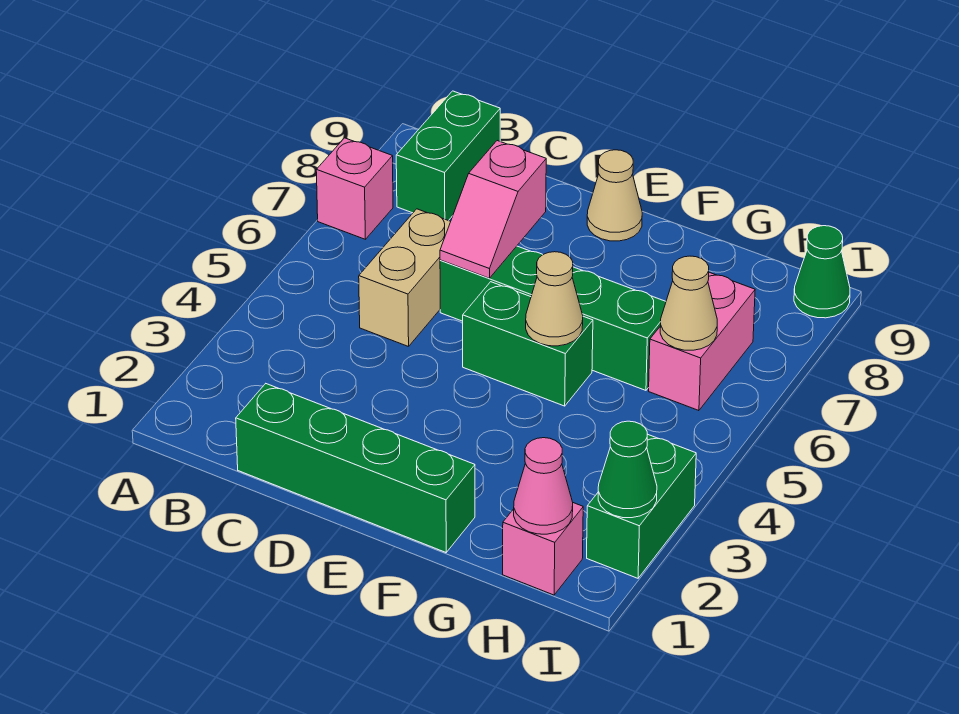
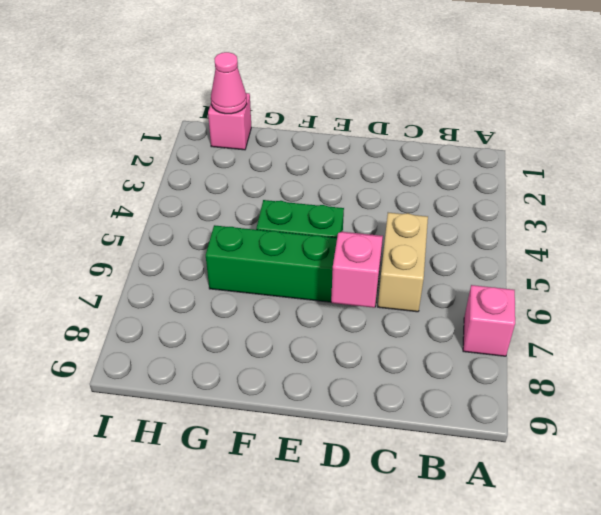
none -> green brick B8:B9 level 1
none -> green brick C1:F1 level 1
none -> tan cone E9 level 1

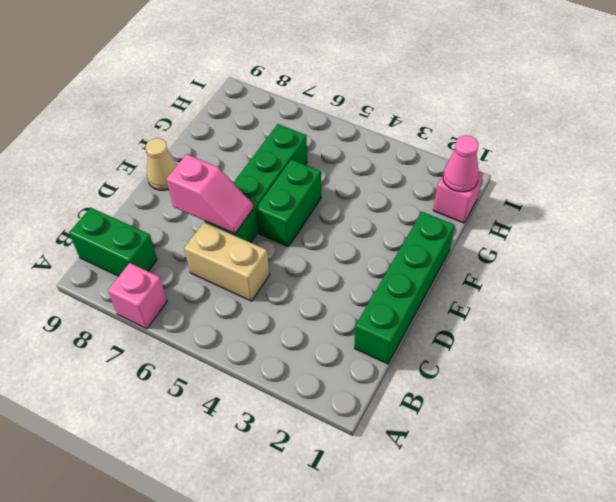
none -> pink brick H6:H7 level 1
none -> green brick I2:I3 level 1
none -> green cone I9 level 1

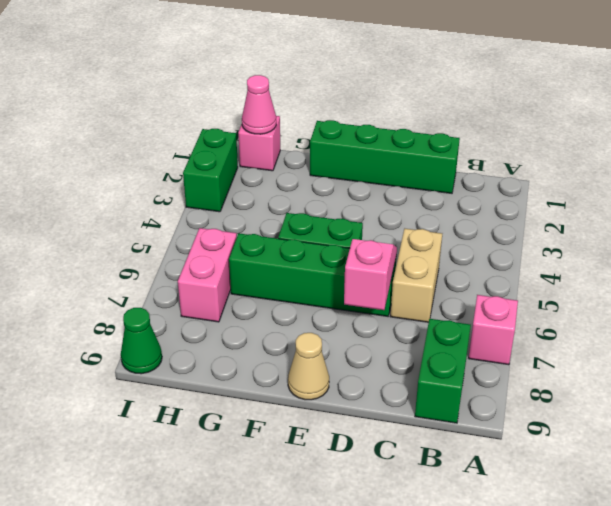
none -> tan cone F5 level 2
none -> tan cone H6 level 2
none -> green cone I2 level 2

